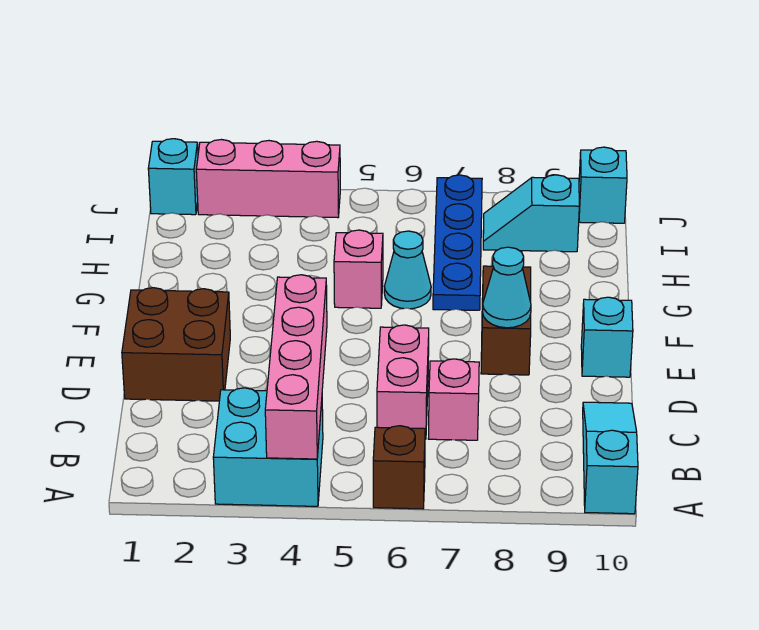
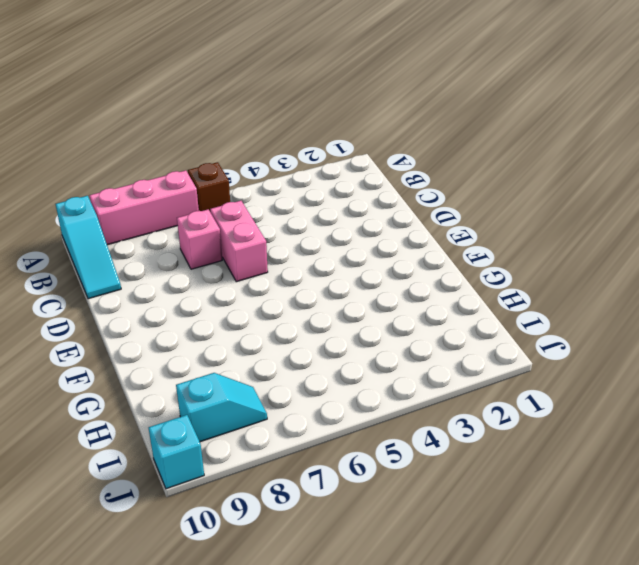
pink brick A7:A9 level 1 -> pink brick J2:J4 level 1
none -> cyan brick A3:B4 level 1
none -> brown brick D1:E2 level 1
none -> brown brick E8:F8 level 1

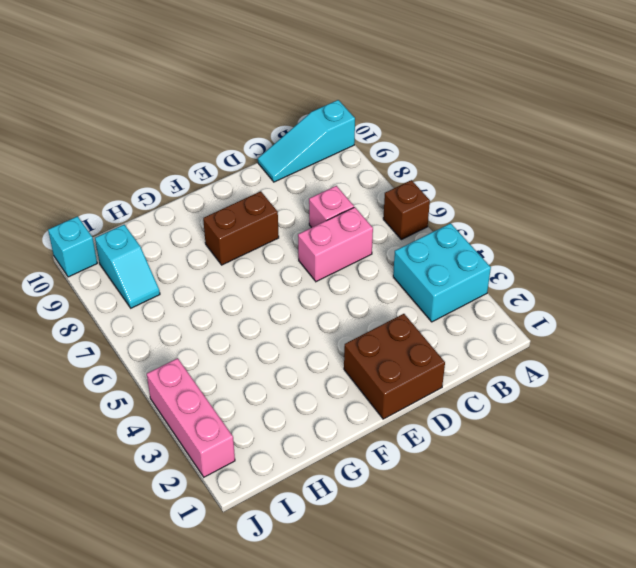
none -> cyan brick E10 level 1
none -> pink brick G5 level 1
none -> cyan cone G6 level 1

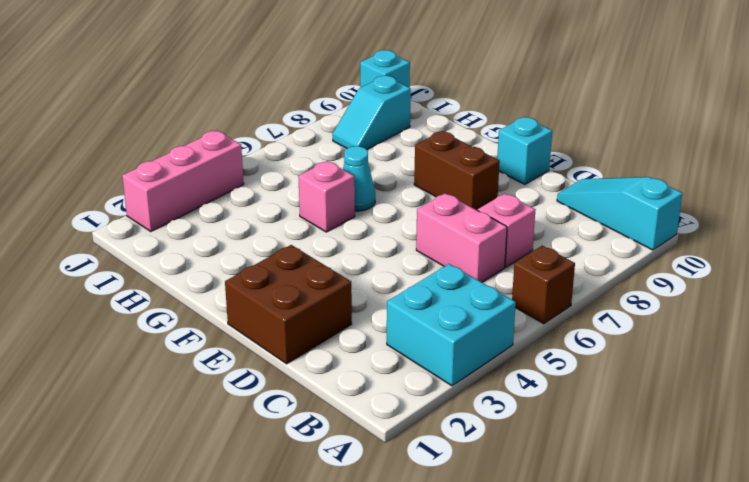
none -> blue plate G7:J7 level 1
none -> cyan brick J1 level 1
none -> pink brick A4:D4 level 2

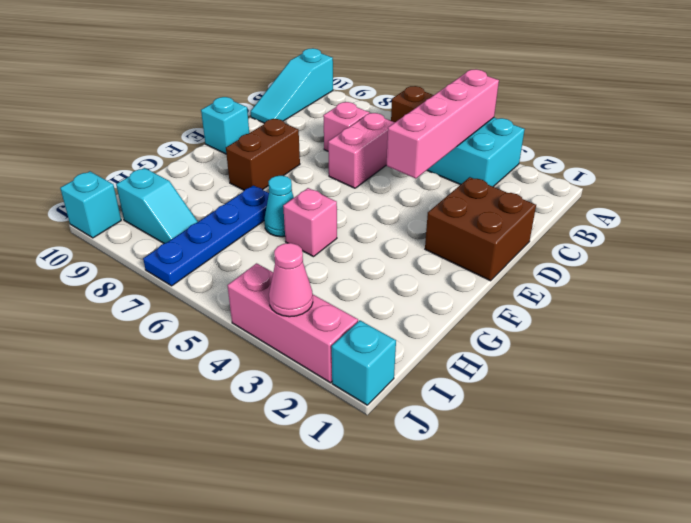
pink cone J3 level 2 -> none
none -> cyan cone E8 level 2

